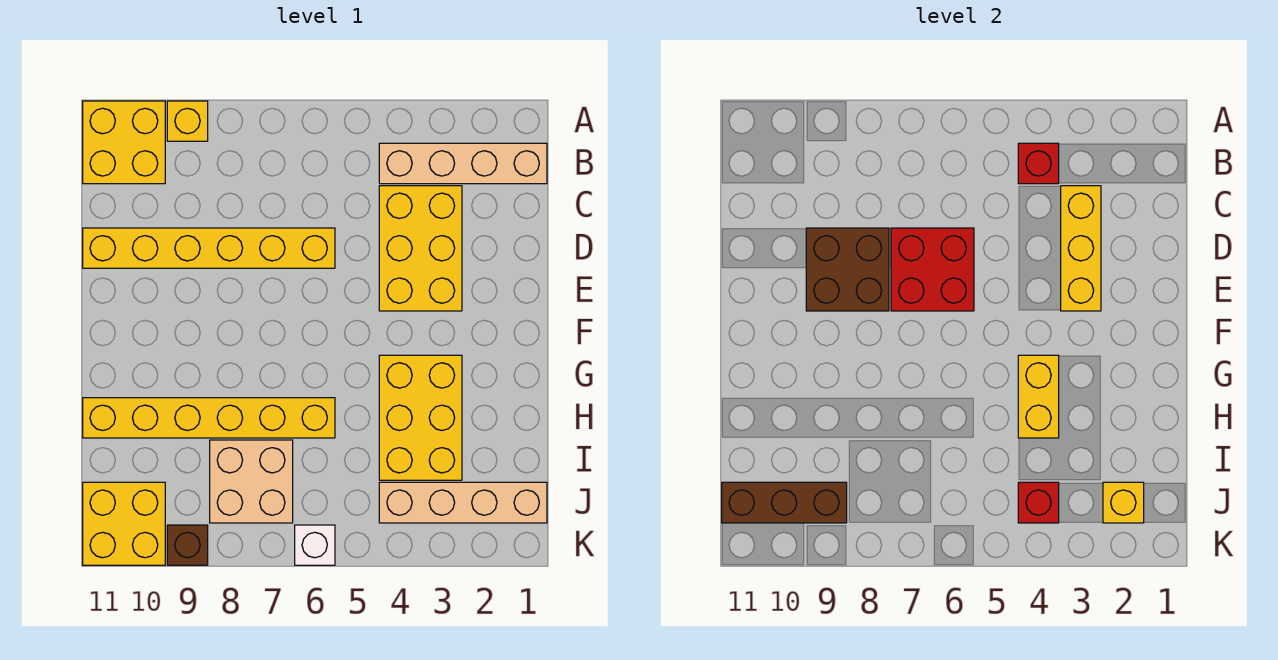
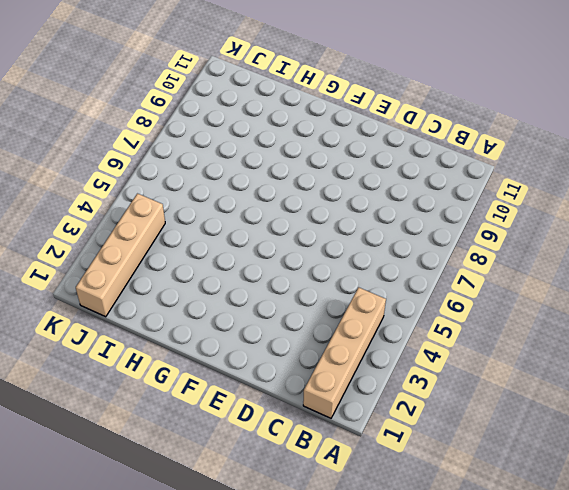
none -> yellow brick A9 level 1
none -> yellow brick A10:B11 level 1
none -> yellow brick C3:E4 level 1

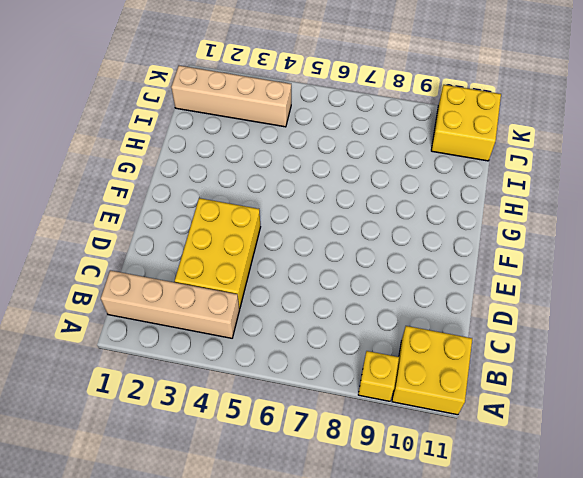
none -> yellow brick D6:D11 level 1
none -> yellow brick G3:I4 level 1
none -> yellow brick H6:H11 level 1

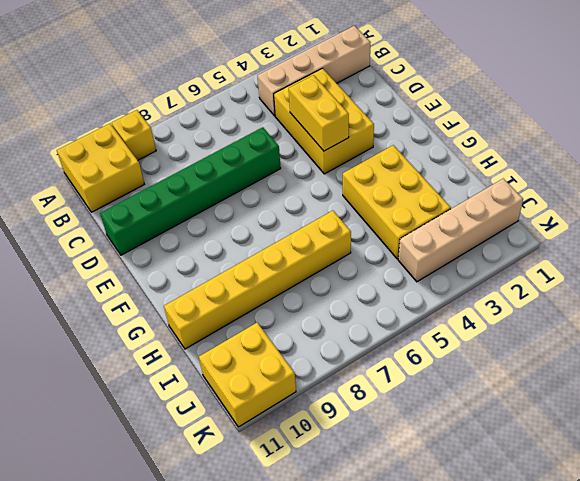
yellow brick D4:E4 level 2 -> yellow brick G4:H4 level 2
green brick D6:D11 level 1 -> yellow brick D6:D11 level 1
none -> tan brick I7:J8 level 1
none -> white brick K6 level 1
none -> brown brick K9 level 1

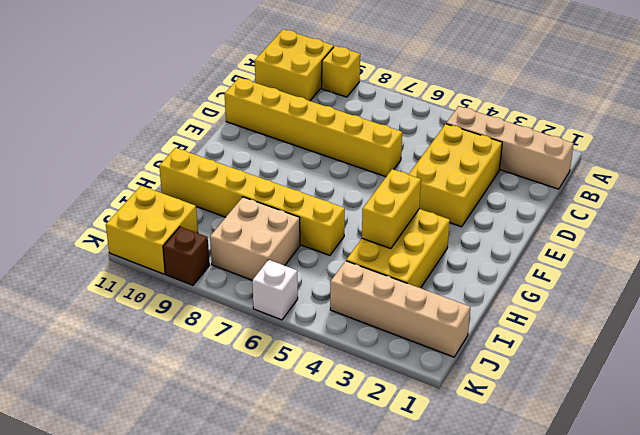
none -> red brick B4 level 2
none -> yellow brick C3:E3 level 2
none -> red brick D6:E7 level 2

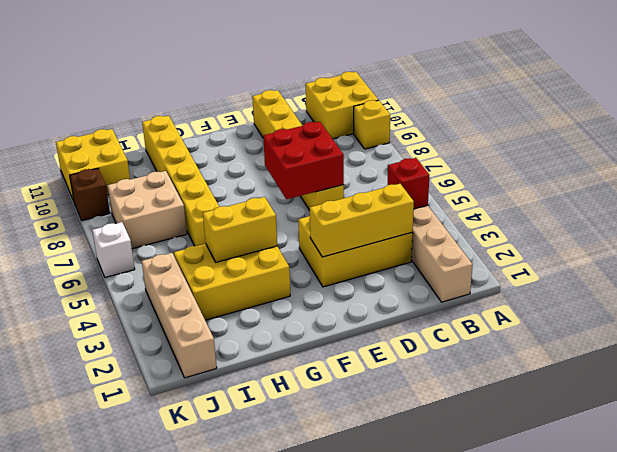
none -> brown brick D8:E9 level 2
none -> yellow brick J2 level 2
none -> red brick J4 level 2

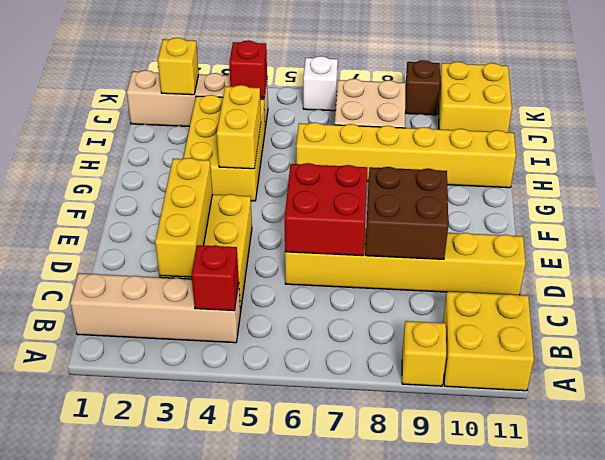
none -> brown brick J9:J11 level 2

